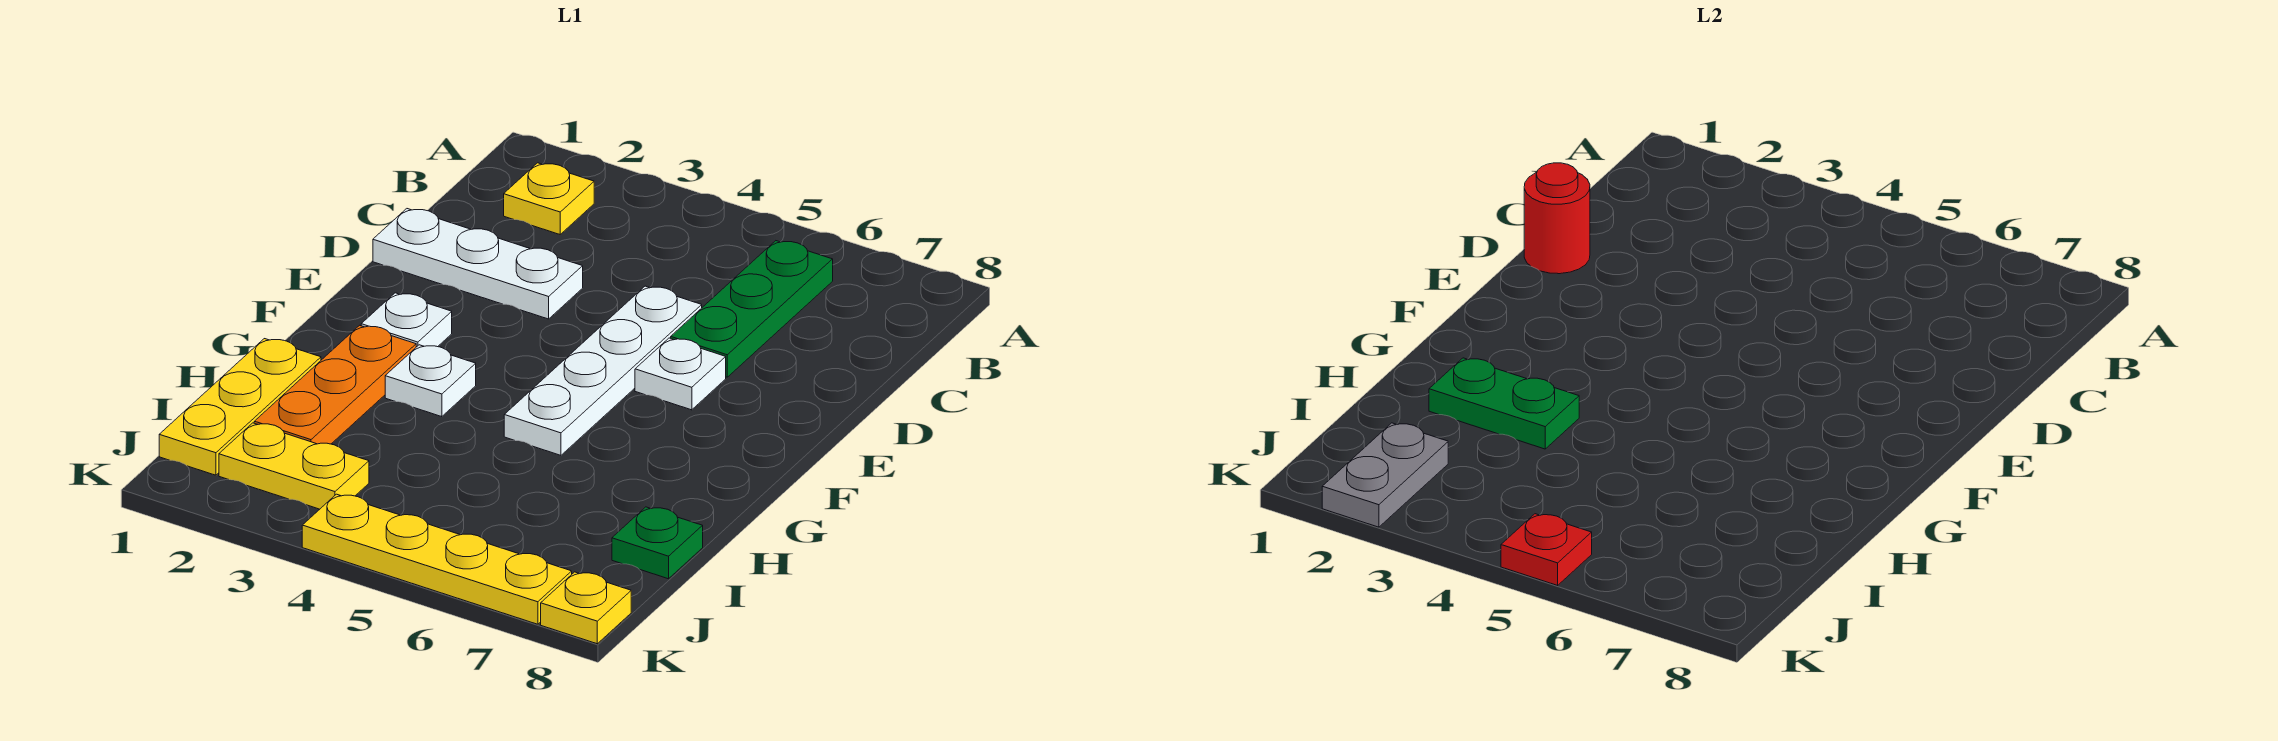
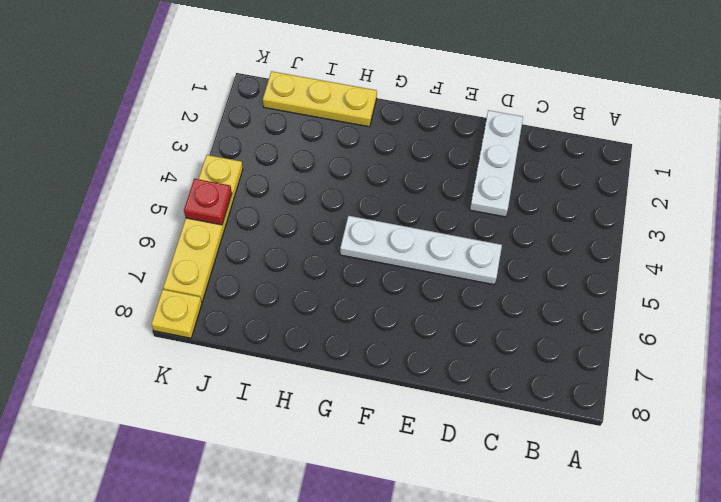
none -> yellow plate B2 level 1
none -> green plate B6:D6 level 1
none -> white plate E6 level 1

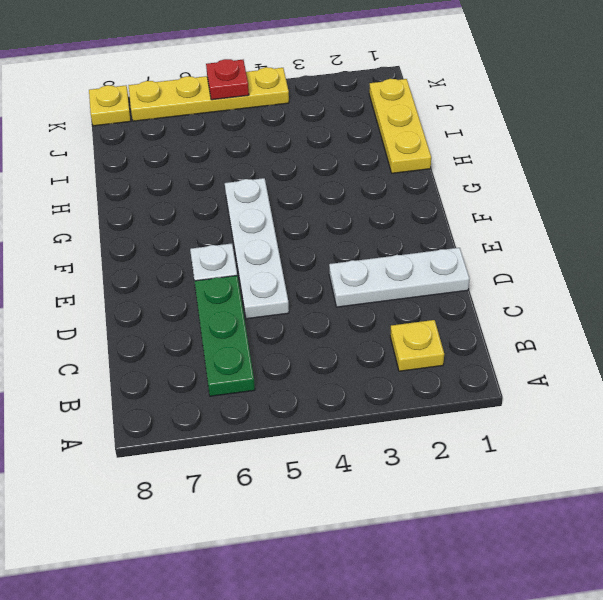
none -> white plate F2 level 1
none -> orange plate G2:I2 level 1
none -> white plate G3 level 1

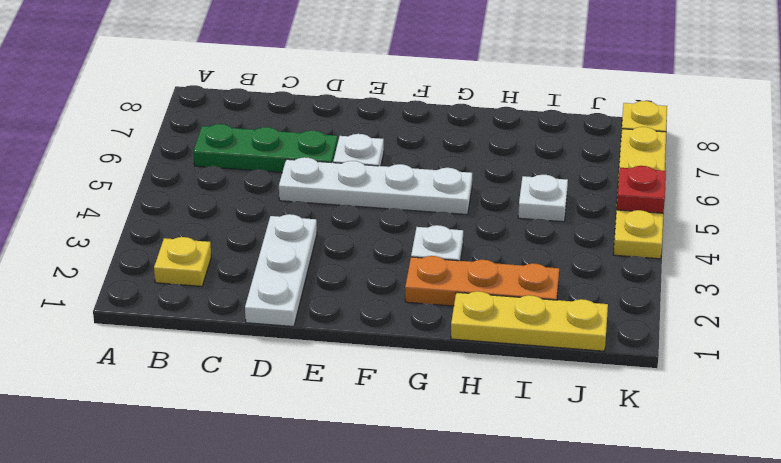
white plate I5 level 1 -> white plate F2 level 1
none -> green plate I8 level 1
none -> yellow plate J2:J3 level 1
none -> red round brick D1 level 2

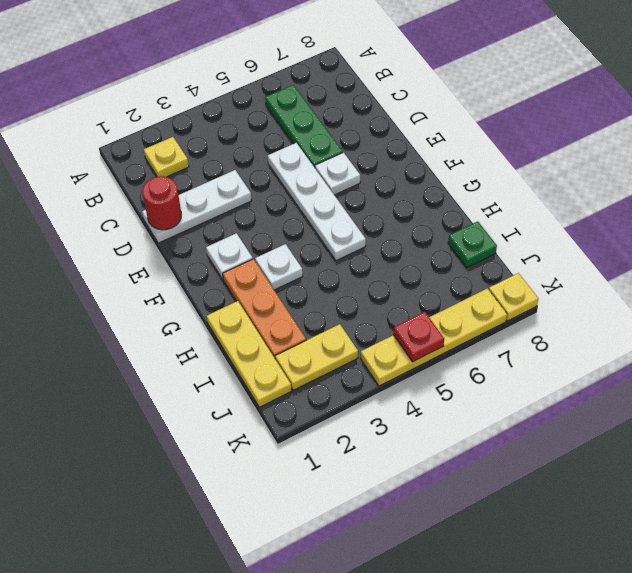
none -> green plate H2:H3 level 2
none -> grey plate J2:K2 level 2

